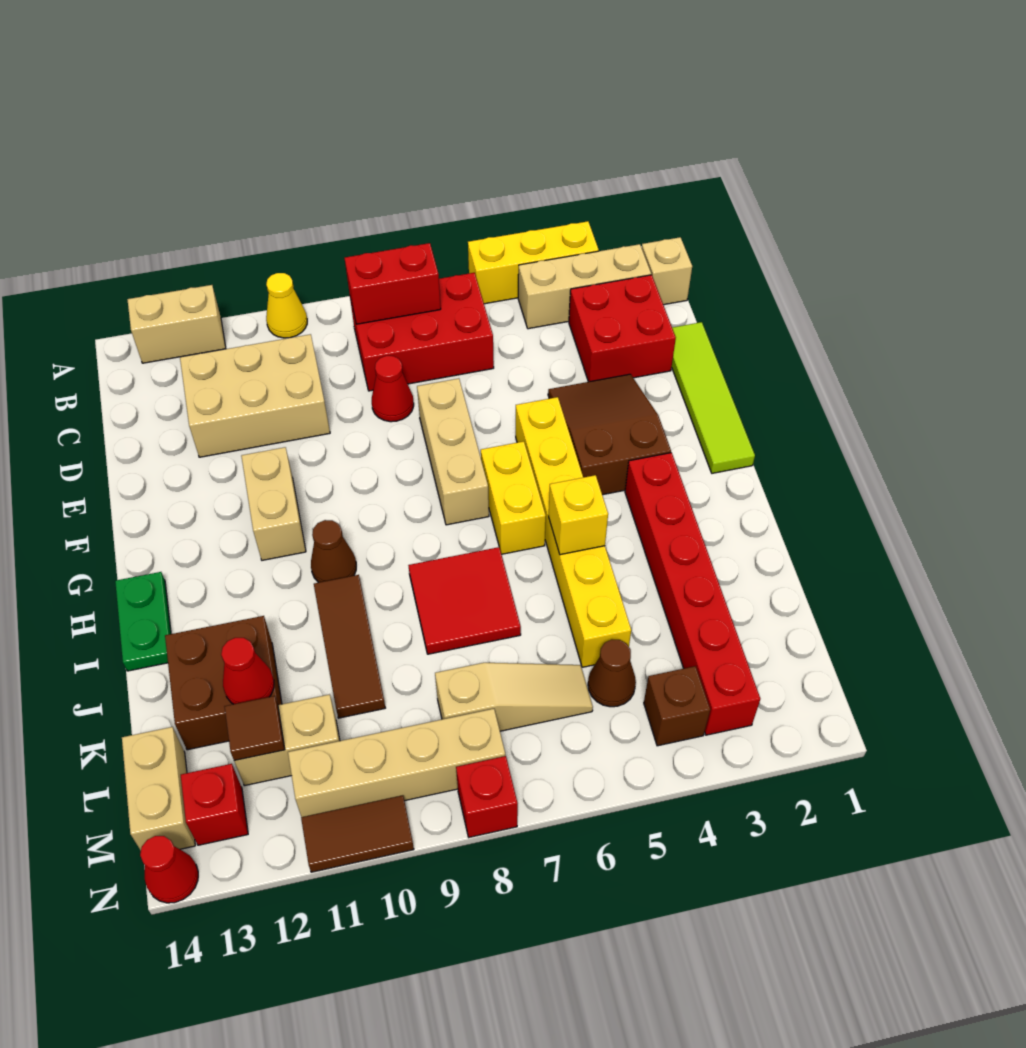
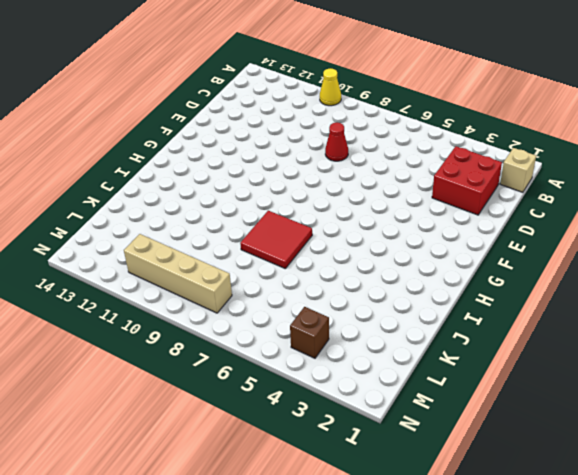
none -> yellow brick A3:A5 level 1
none -> tan brick A12:A13 level 1
none -> tan brick B2:B4 level 1
none -> red brick B6:C8 level 1

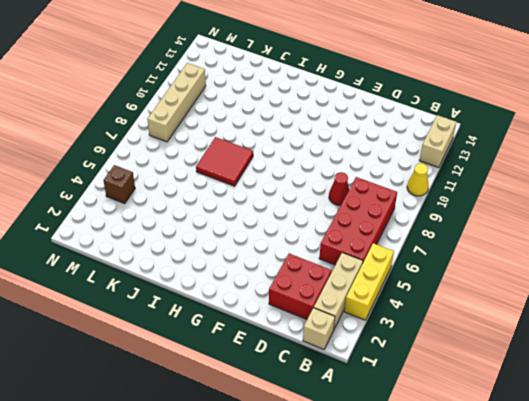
red brick B5:C8 level 1 -> red brick B6:C8 level 1
none -> tan brick C10:D12 level 1
none -> lime tile D1:G1 level 1
none -> brown slope E3:G4 level 1 top G
none -> tan brick E7:G7 level 1

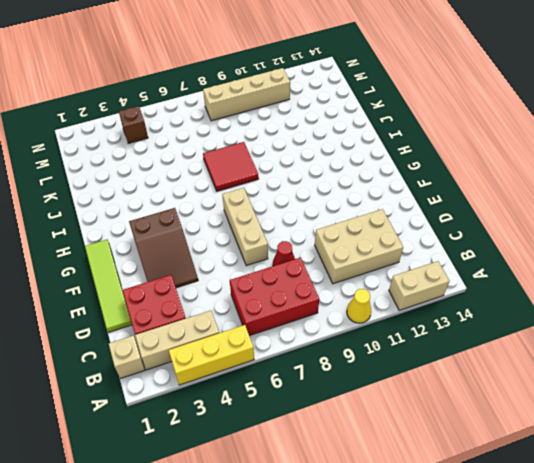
none -> yellow brick F5:K5 level 1
none -> tan brick F11:G11 level 1
none -> yellow brick G6:H6 level 1
none -> red brick H3:M3 level 1

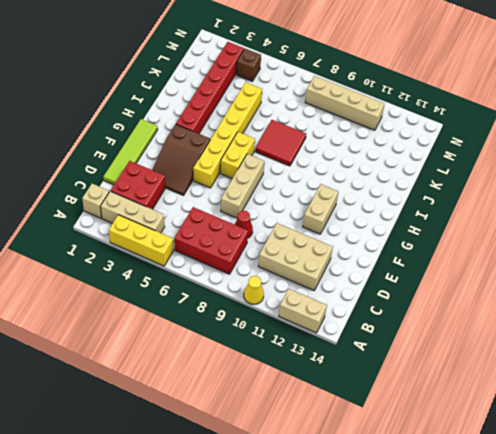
none -> brown cone H10 level 1
none -> green plate H14:I14 level 1
none -> brown tile I10:K10 level 1
none -> brown brick J12:K13 level 1

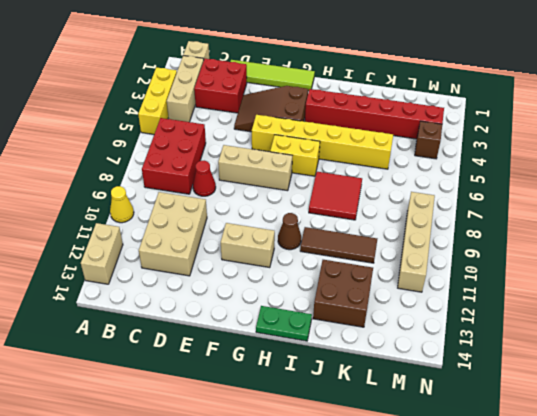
none -> brown cone L5 level 1
none -> tan slope L6:L8 level 1 top 8
none -> tan brick L11:L12 level 1
none -> tan brick L14:M14 level 1

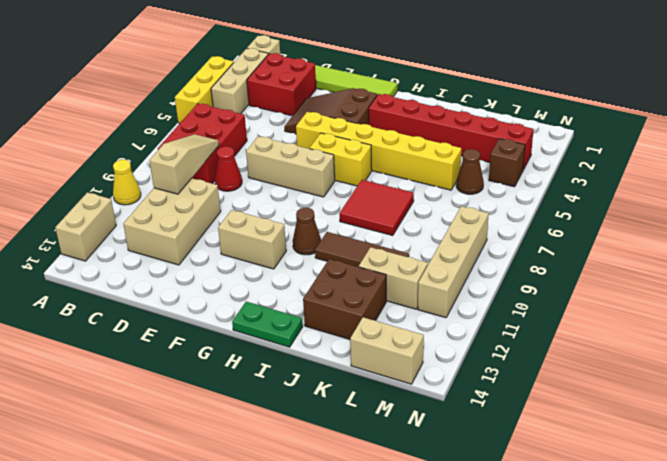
tan slope C8:C10 level 2 top 10 -> tan slope L6:L8 level 1 top 8
tan brick K11:L11 level 1 -> tan brick L11:L12 level 1
none -> red brick M13 level 1
none -> red brick N8 level 1
none -> brown tile N10:N11 level 1
none -> red cone N14 level 1

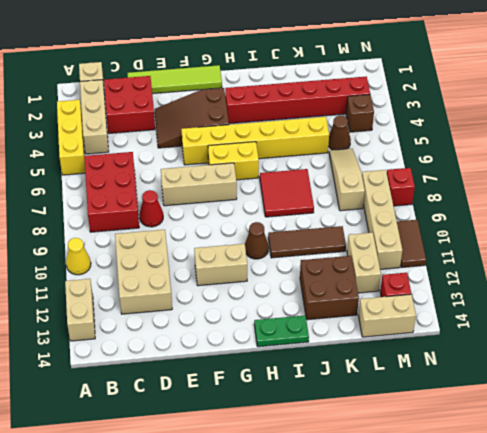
none -> red cone N14 level 1
none -> red brick B7:B8 level 2
none -> yellow brick I5 level 2
none -> red cone K12 level 2

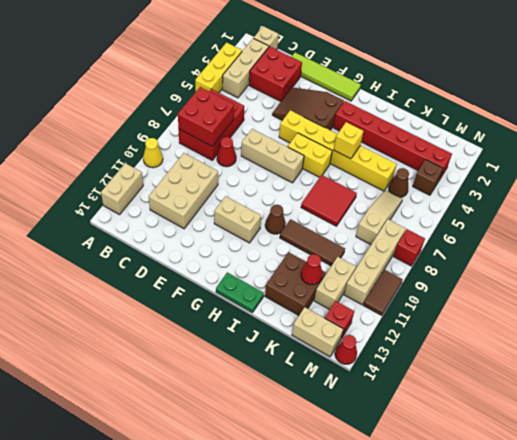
red brick B7:C8 level 2 -> red brick B7:B8 level 2
none -> brown tile L12 level 2

